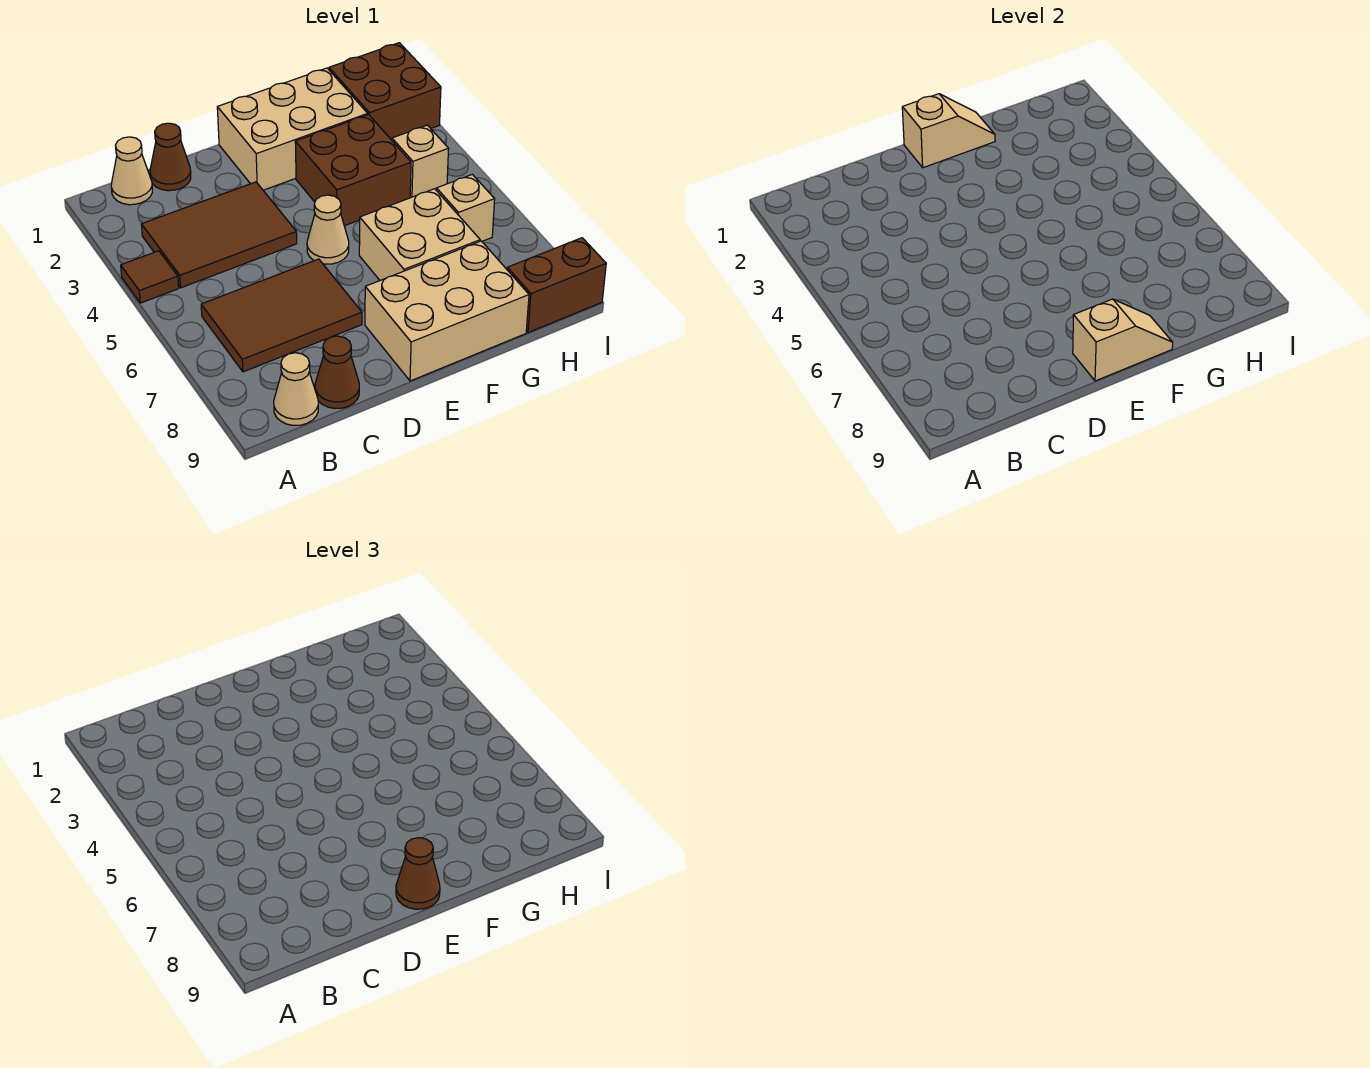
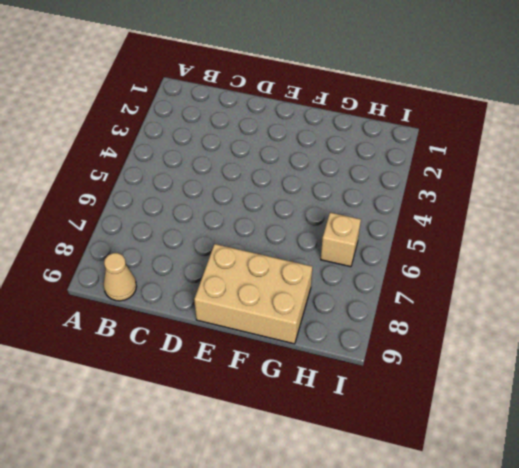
none -> brown tile A4 level 1
none -> tan cone B1 level 1
none -> brown tile B3:D4 level 1

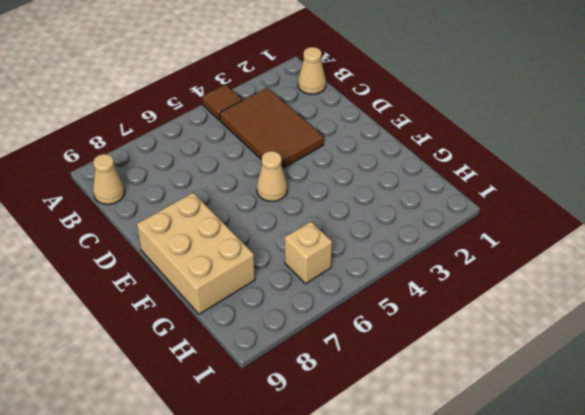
none -> brown tile B6:D7 level 1
none -> brown cone C1 level 1
none -> brown cone C9 level 1

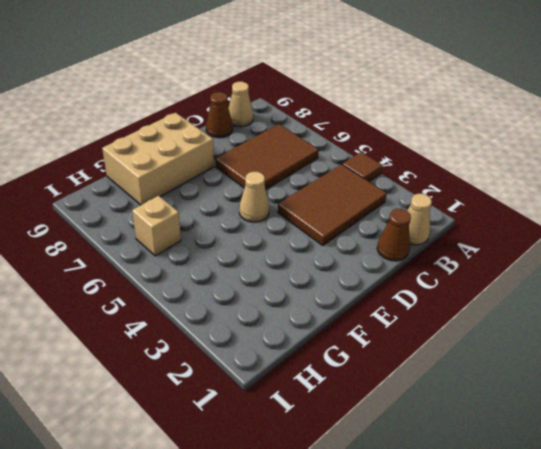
none -> tan brick E1:G2 level 1
none -> brown brick F3:G4 level 1
none -> tan brick F6:G7 level 1

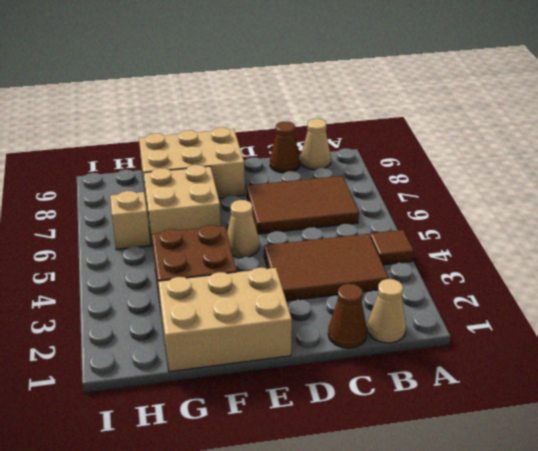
none -> brown brick H1:I2 level 1
none -> tan brick H4 level 1
none -> brown brick H9:I9 level 1

